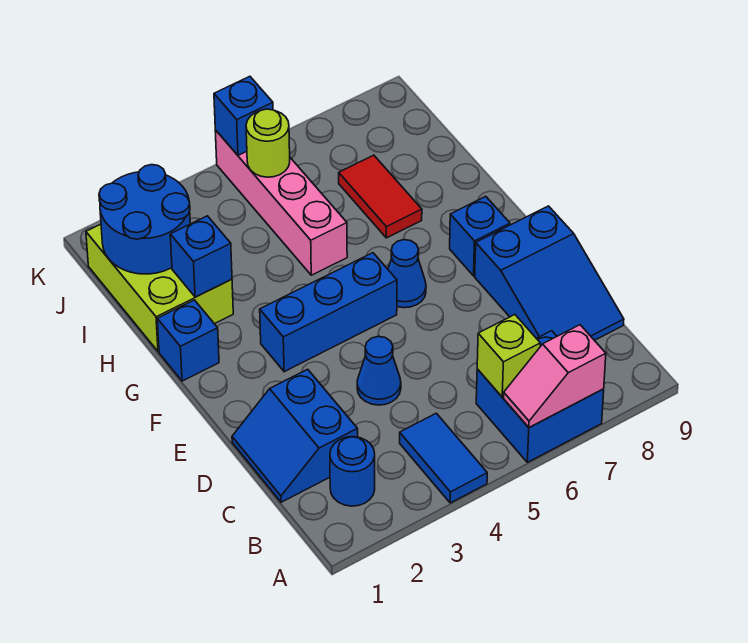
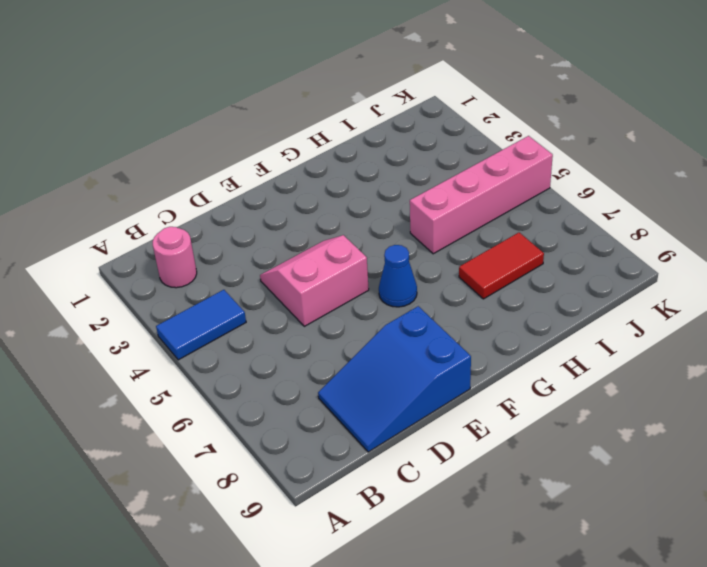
pink round brick B2 level 1 -> blue round brick B2 level 1
pink slope D4:E5 level 1 top 5 -> blue cone D4 level 1
none -> blue brick A6:B7 level 1
none -> blue slope C1:D2 level 1 top 2
none -> blue brick F3:F5 level 1

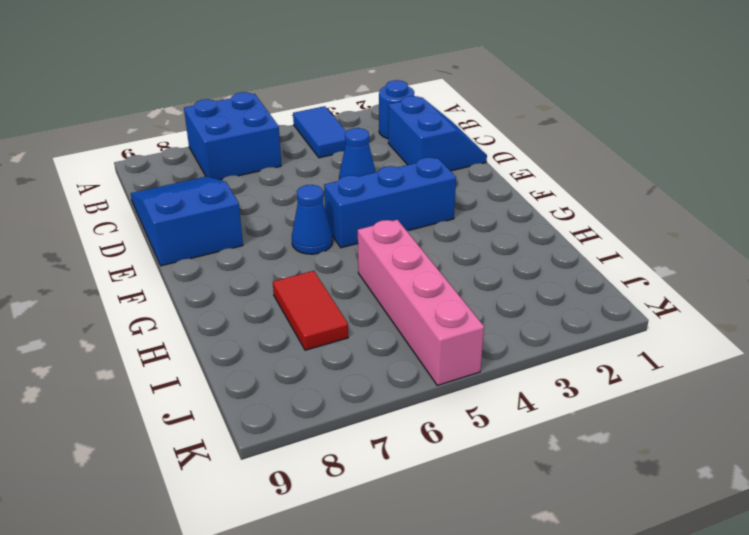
none -> blue brick F8 level 1
none -> blue brick G1 level 1
none -> lime brick H1:J2 level 1

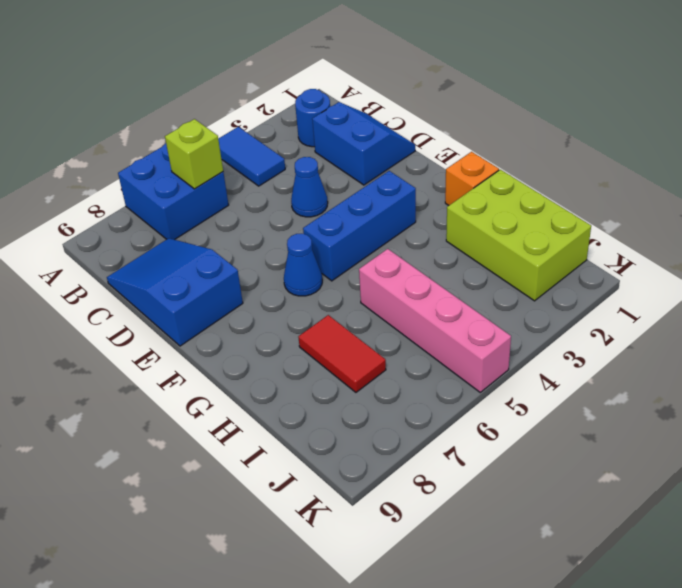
orange brick G1 level 1 -> blue brick G1 level 1
none -> blue brick F8 level 1
none -> pink slope A6:A7 level 2 top 7
none -> blue brick H2 level 2

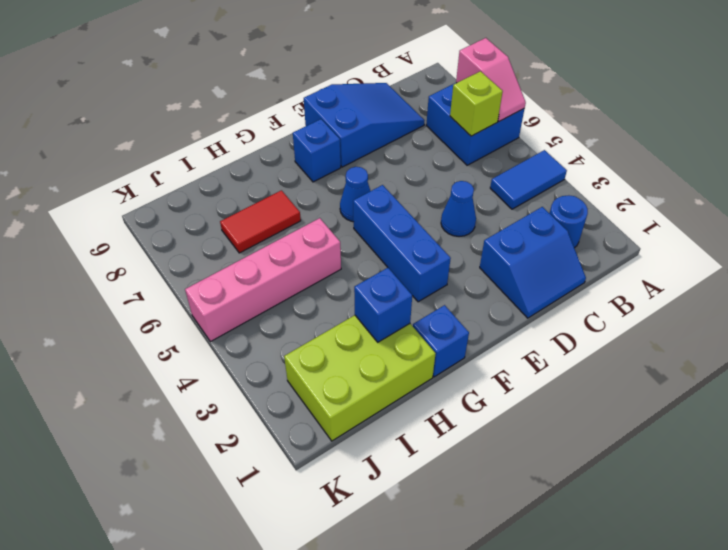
none -> blue round brick I1:J2 level 2
none -> lime round brick J5 level 2
none -> blue brick K5 level 2

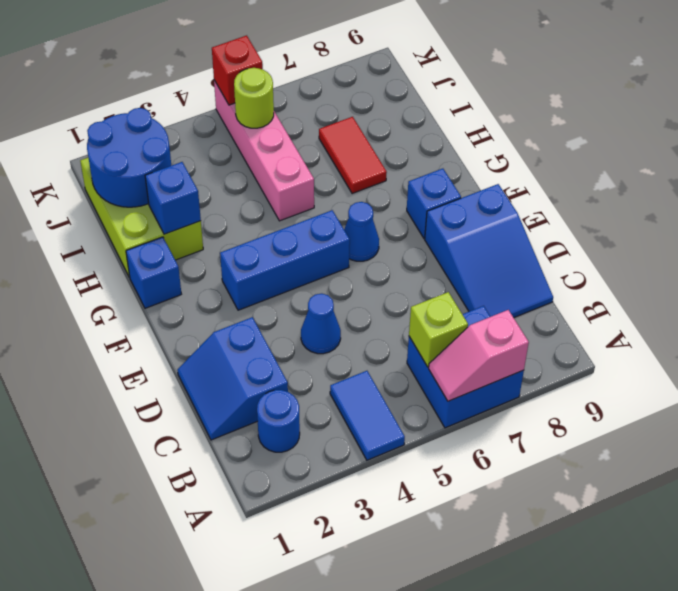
red brick K5 level 2 -> blue brick K5 level 2

